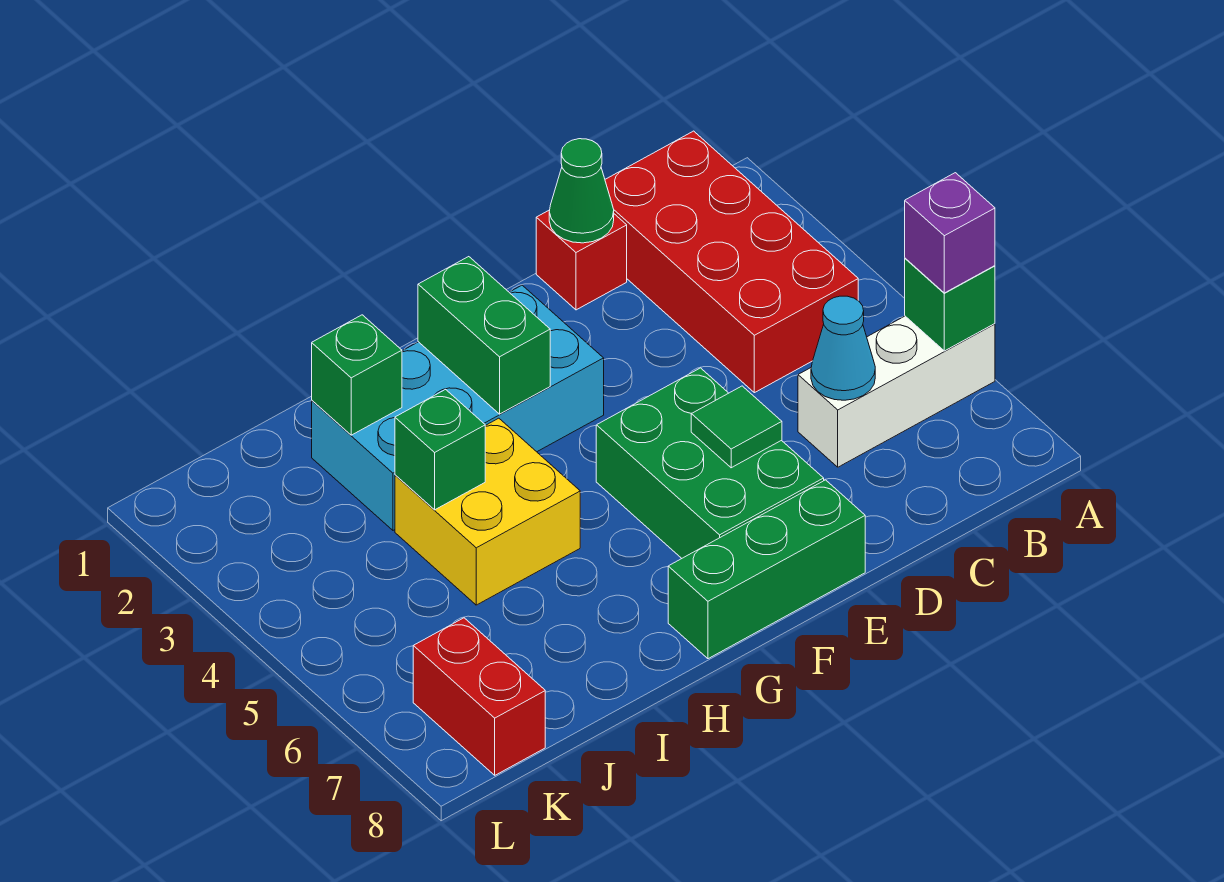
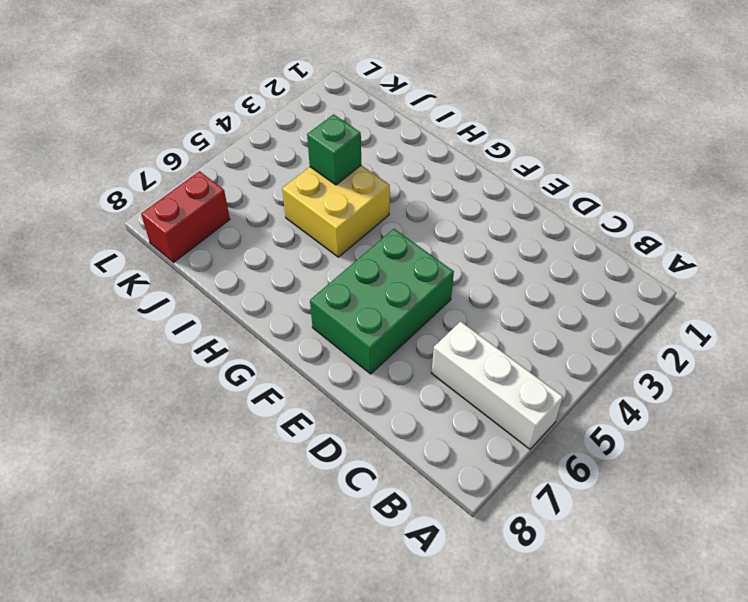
none -> red brick B1:C4 level 1
none -> red brick D1 level 1
none -> green brick E8:G8 level 1

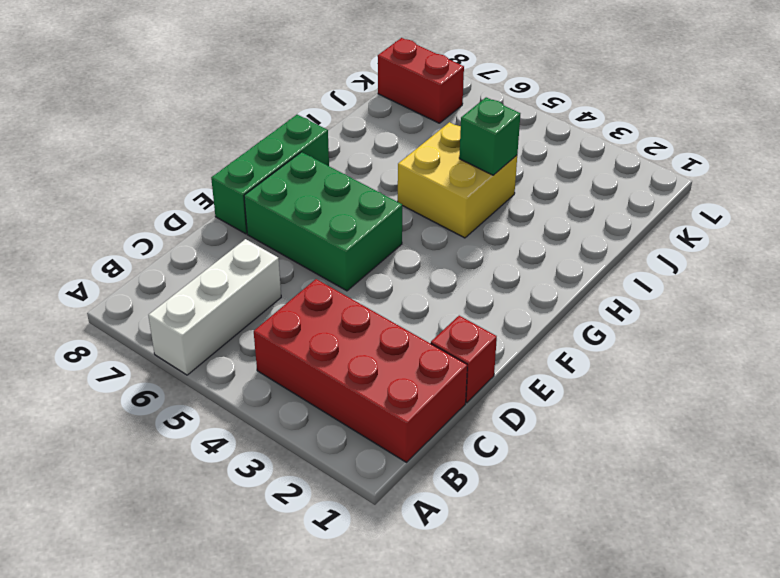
none -> cyan brick F2:I3 level 1
none -> green brick A6 level 2
none -> cyan cone C6 level 2

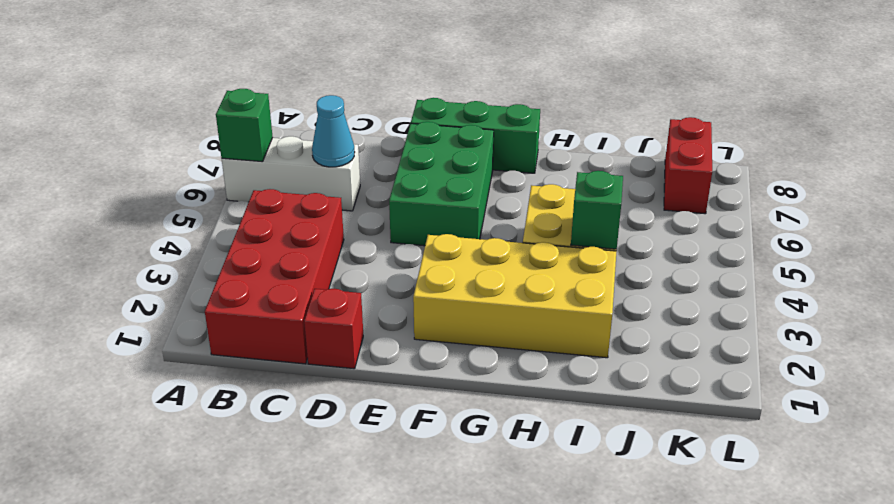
yellow brick F2:I3 level 1 -> cyan brick F2:I3 level 1
none -> green cone D1 level 2
none -> green tile E6 level 2
none -> green brick G2:G3 level 2

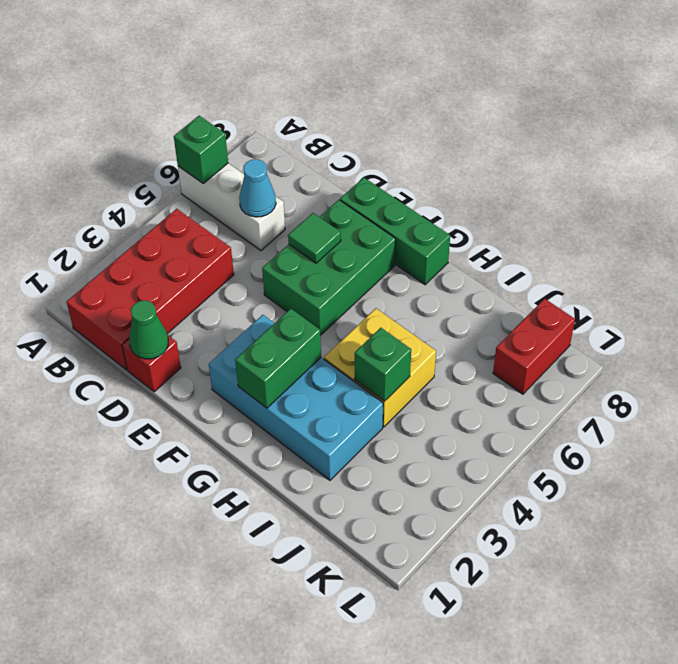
none -> green brick I2 level 2
none -> purple brick A6 level 3

